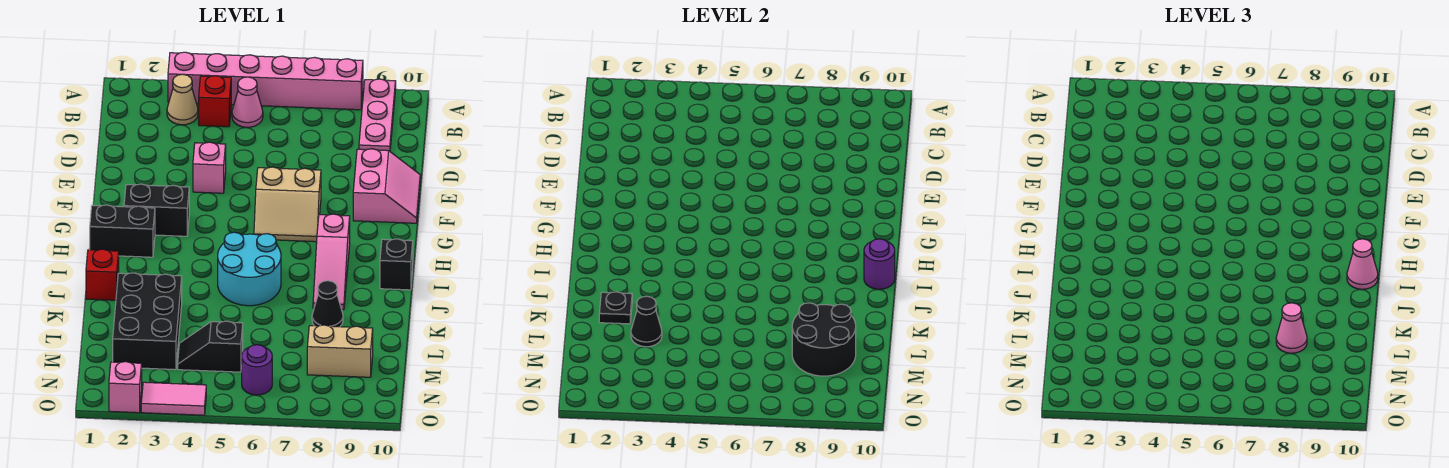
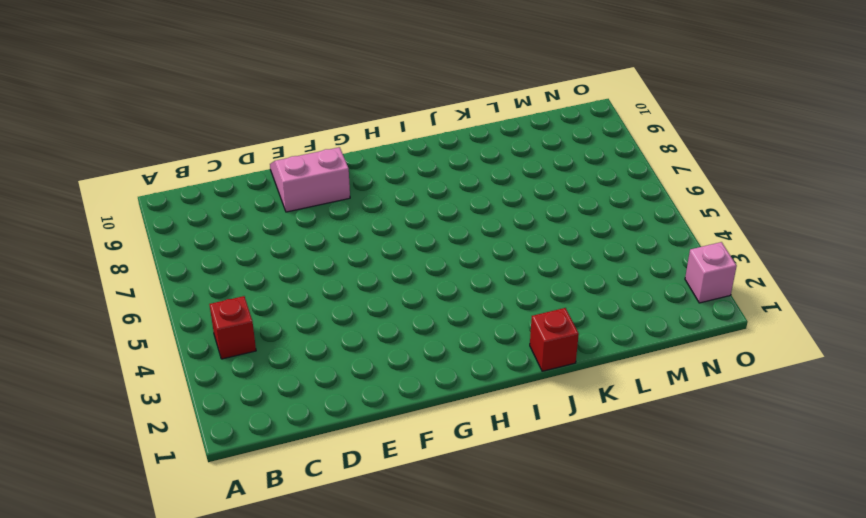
none -> pink brick A3:A8 level 1
none -> pink plate A9:C9 level 1
none -> tan cone B3 level 1

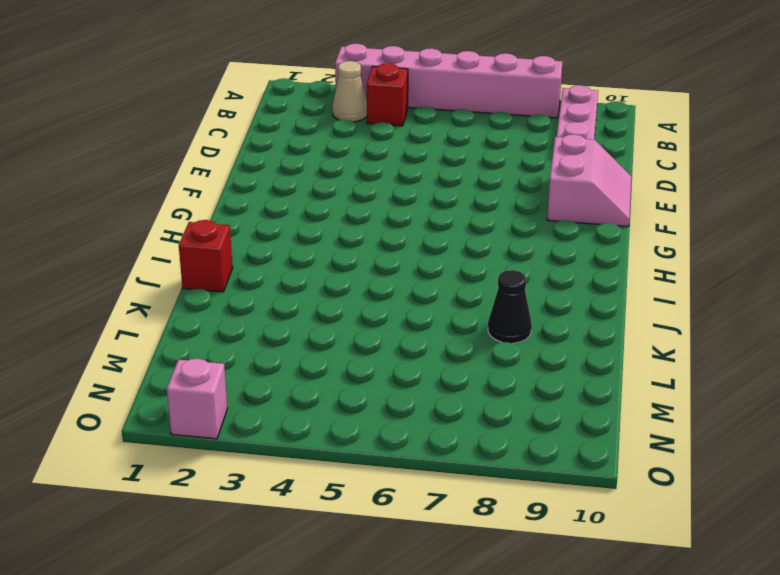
none -> pink cone B5 level 1
none -> pink brick E4 level 1
none -> tan slope F6:G7 level 1 top F

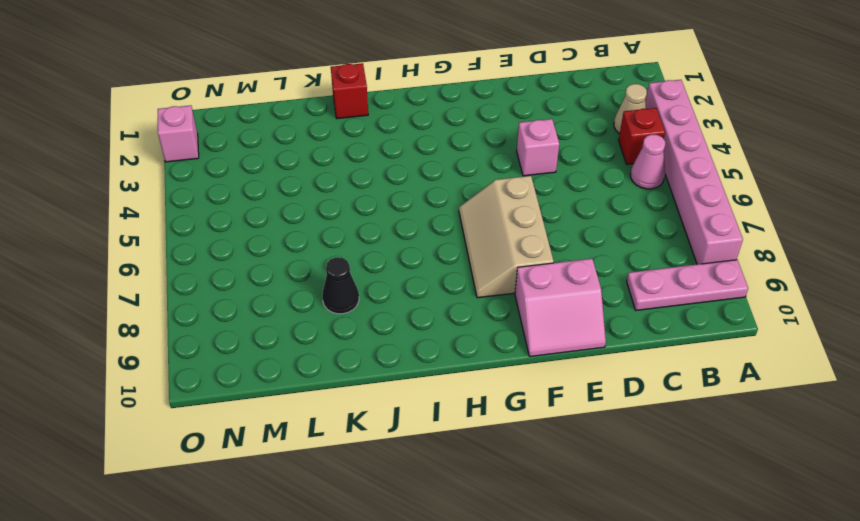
tan slope F6:G8 level 1 top F -> tan slope F6:G7 level 1 top F
none -> black brick G2:G3 level 1
none -> black brick H1:H2 level 1
none -> pink slope H8:J8 level 1 top H

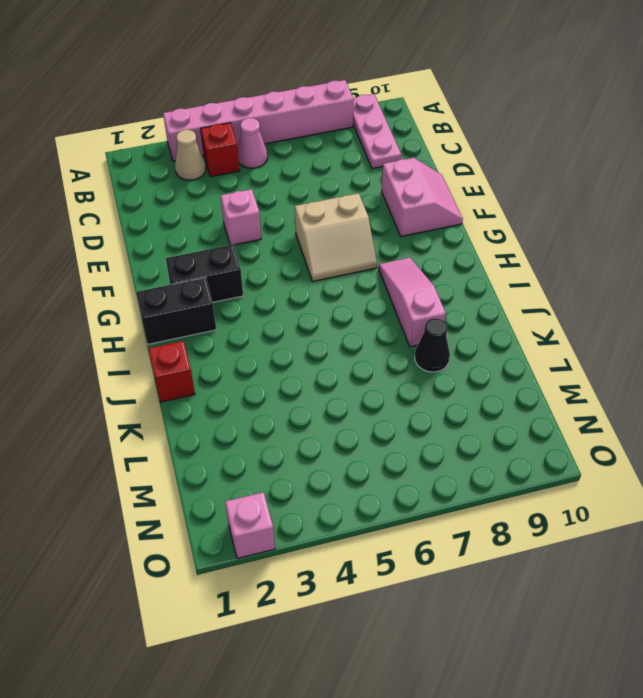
pink slope H8:J8 level 1 top J -> pink slope H8:J8 level 1 top H
none -> cyan round brick I5:J6 level 1
none -> black brick I10 level 1
none -> black brick K2:M3 level 1

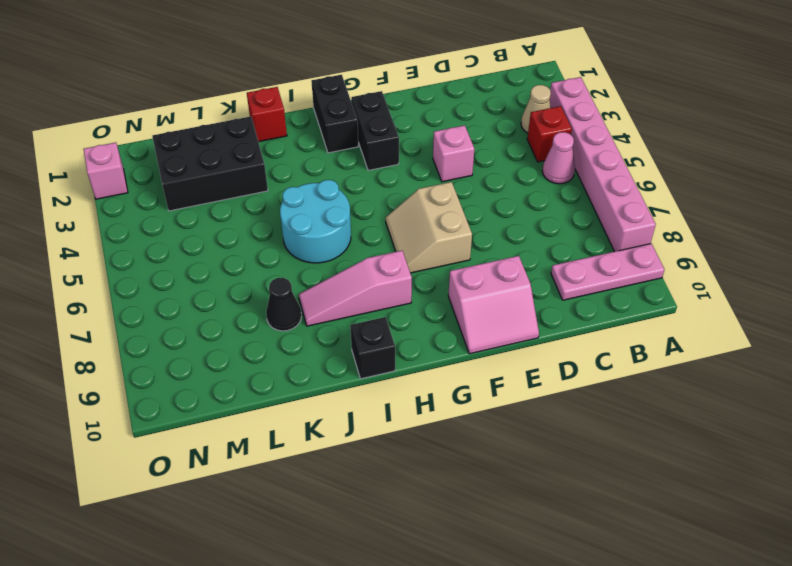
none -> black slope M4:M5 level 1 top 5
none -> tan brick M8:M9 level 1
none -> purple round brick N6 level 1

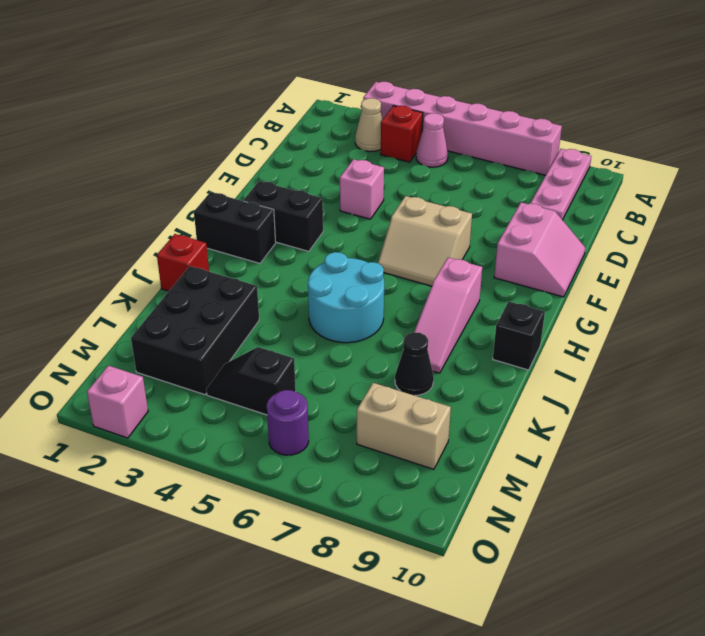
none -> pink tile O3:O4 level 1
none -> purple round brick I10 level 2
none -> black plate K2 level 2

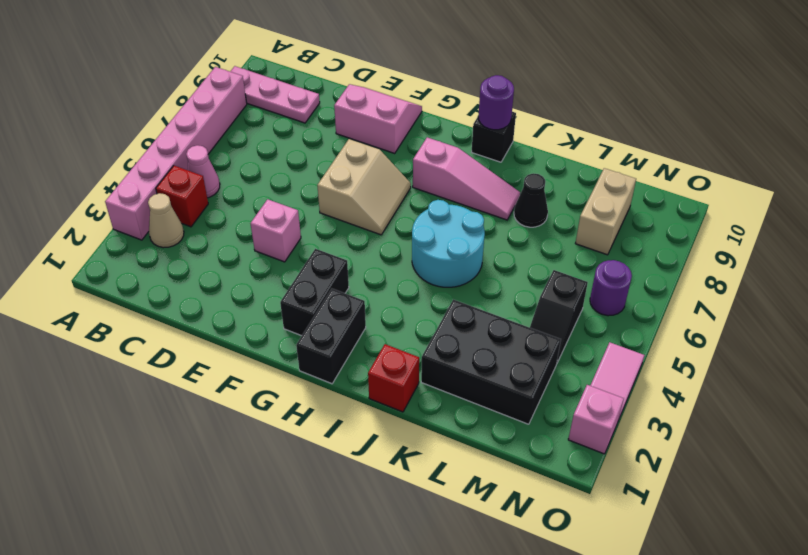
none -> black plate K2 level 2
none -> black cone L3 level 2
none -> black round brick L8:M9 level 2

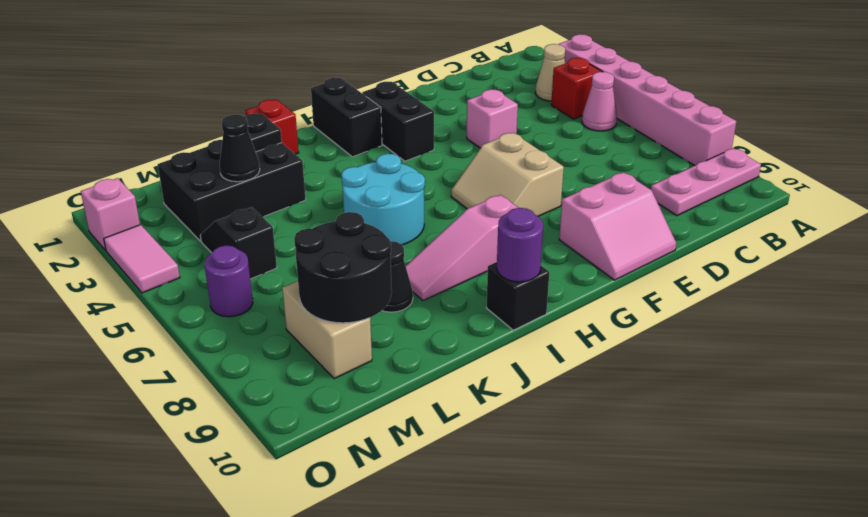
none -> pink cone I10 level 3
none -> pink cone L8 level 3

